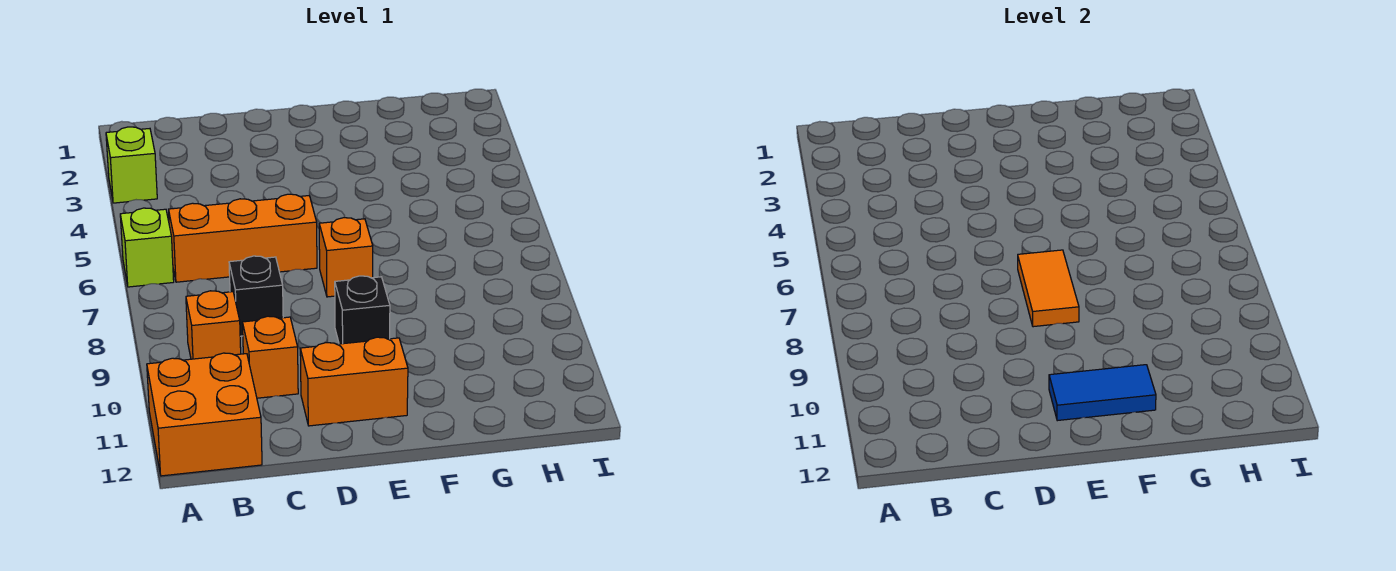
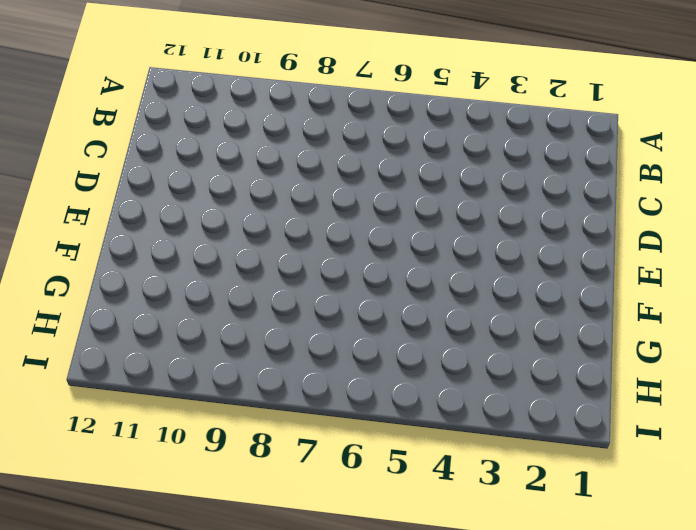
none -> lime brick A3 level 1
none -> lime brick A6 level 1
none -> orange brick A11:B12 level 1

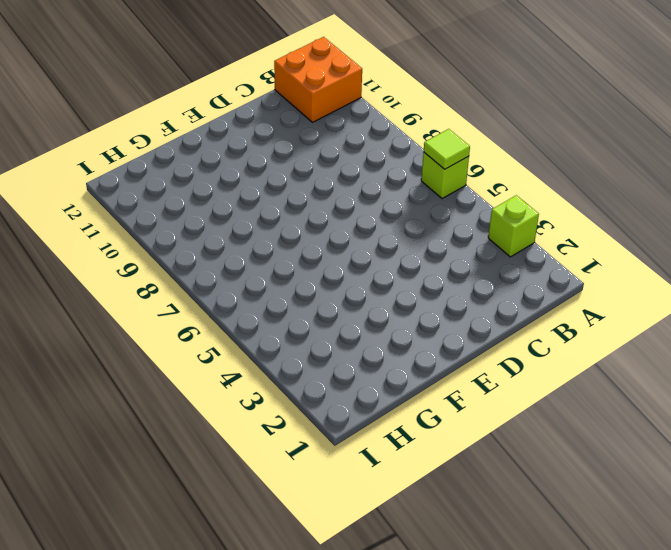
lime tile A6 level 2 -> none
none -> orange brick B6:D6 level 1
none -> orange brick B9 level 1
none -> black brick C8 level 1

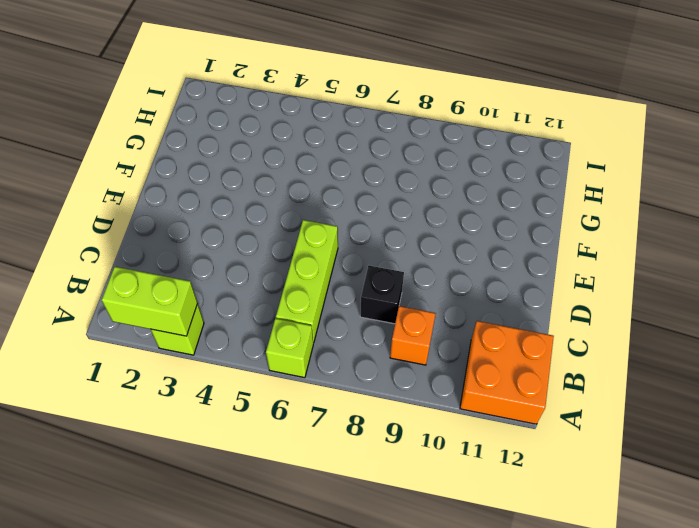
lime brick A2:A3 level 2 -> none
lime brick B6:D6 level 1 -> orange brick B6:D6 level 1
none -> orange brick C10 level 1
none -> orange brick D11:E11 level 1
none -> orange brick E7 level 1

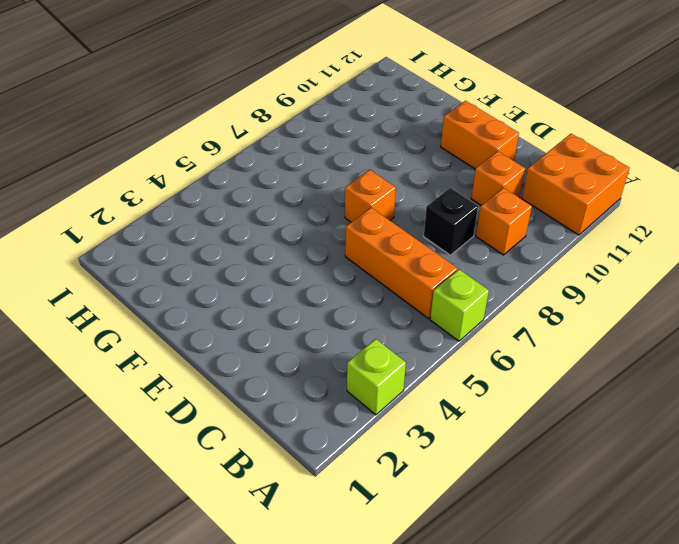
none -> black brick E9 level 1
none -> orange tile E7:E8 level 2
none -> blue tile E11:F11 level 2

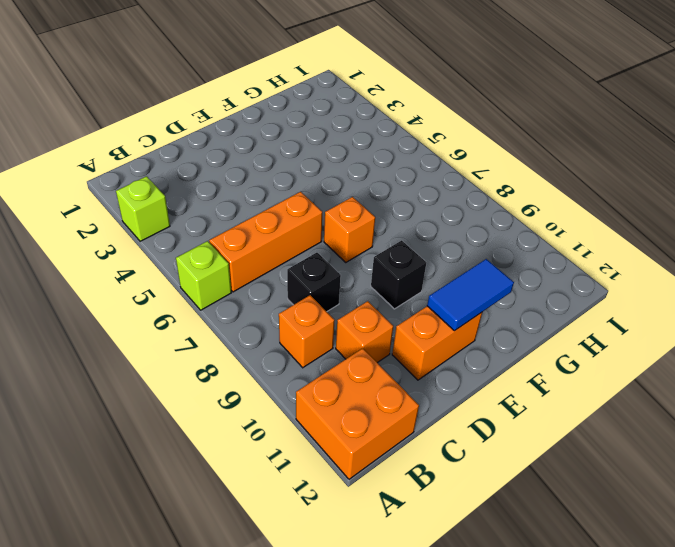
none -> orange tile E7:E8 level 2

